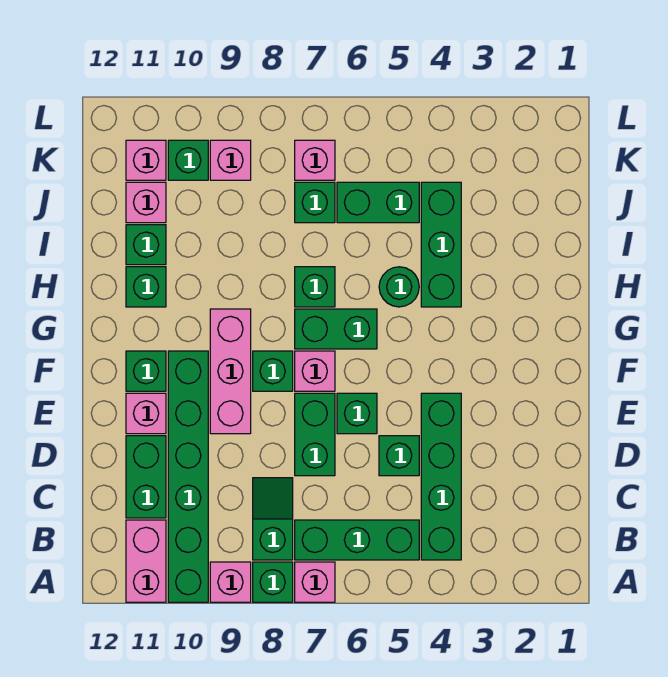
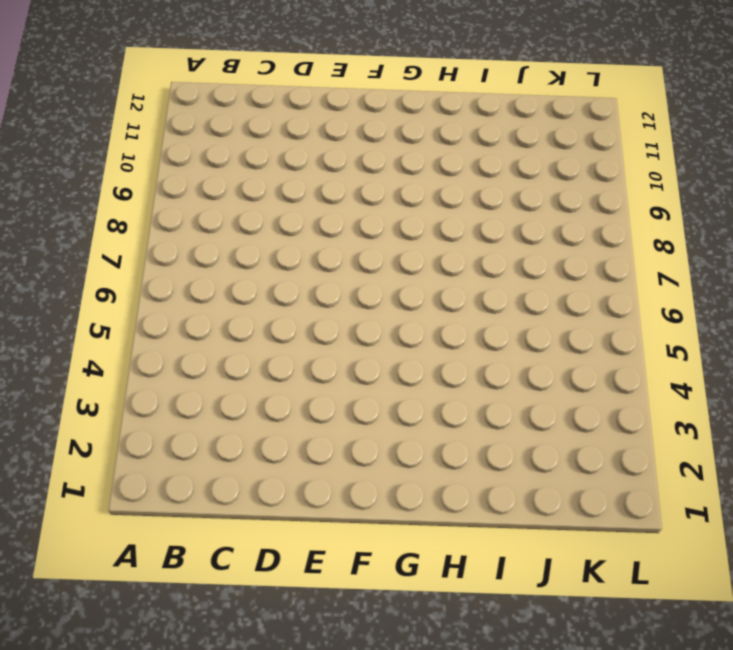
none -> pink brick A7 level 1
none -> green brick A8 level 1
none -> pink brick A9 level 1
none -> green brick A10:F10 level 1

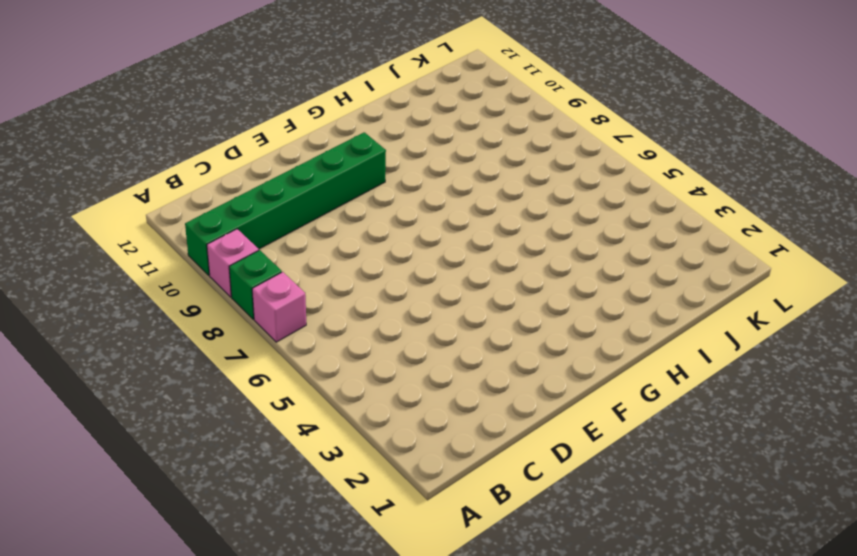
none -> pink brick A11:B11 level 1
none -> green brick B4:E4 level 1
none -> green brick B5:B7 level 1
none -> green slope B8:C8 level 1 top B

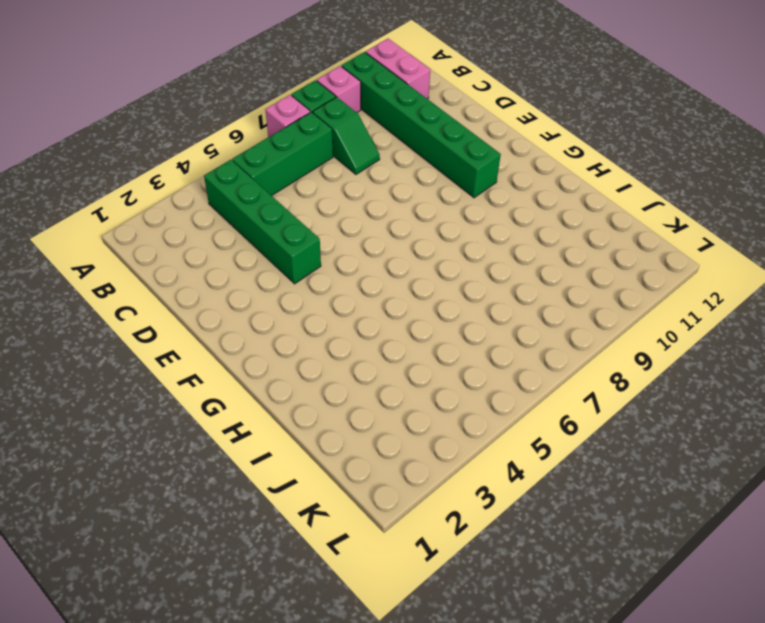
none -> green brick C11:D11 level 1
none -> green brick D5 level 1
none -> green brick D7:E7 level 1
none -> green brick E6 level 1

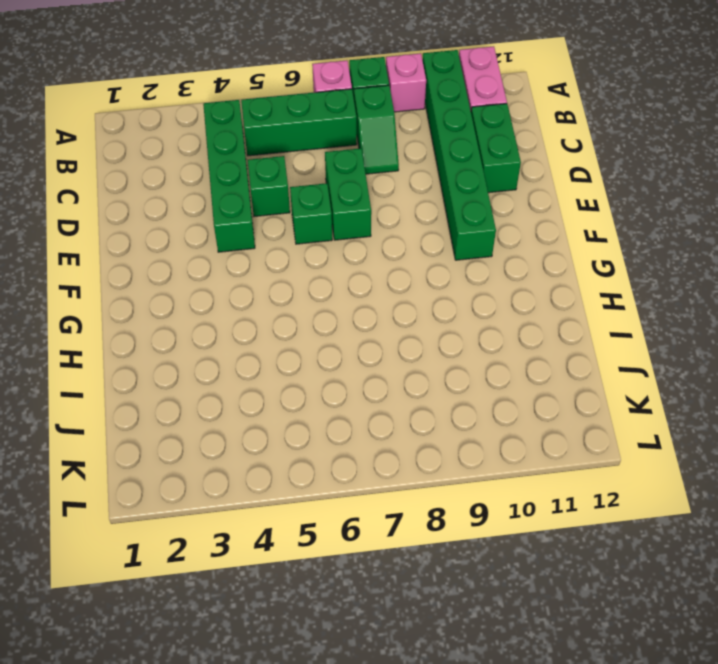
none -> pink brick E9:G9 level 1
none -> pink brick E11 level 1
none -> pink brick F7 level 1
none -> green brick F8 level 1

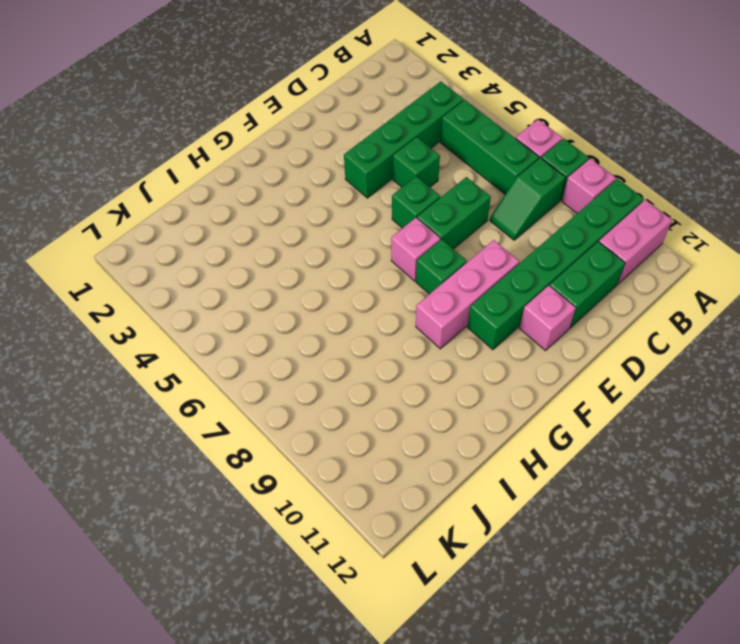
none -> green brick F11 level 1
none -> green brick G6:G7 level 1
none -> green brick H4:J4 level 1
none -> green round brick H5 level 1

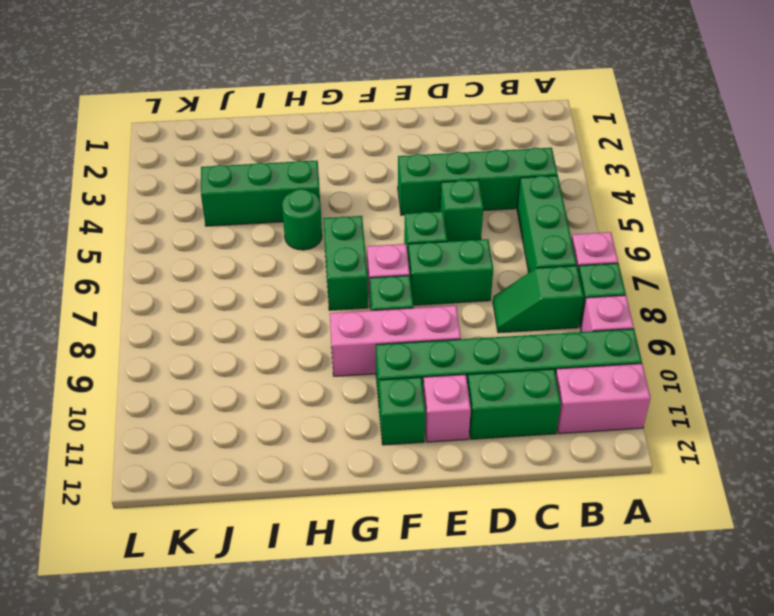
none -> green brick H7 level 1
none -> green brick H11 level 1
none -> green brick I11 level 1
none -> green brick J5:J6 level 1

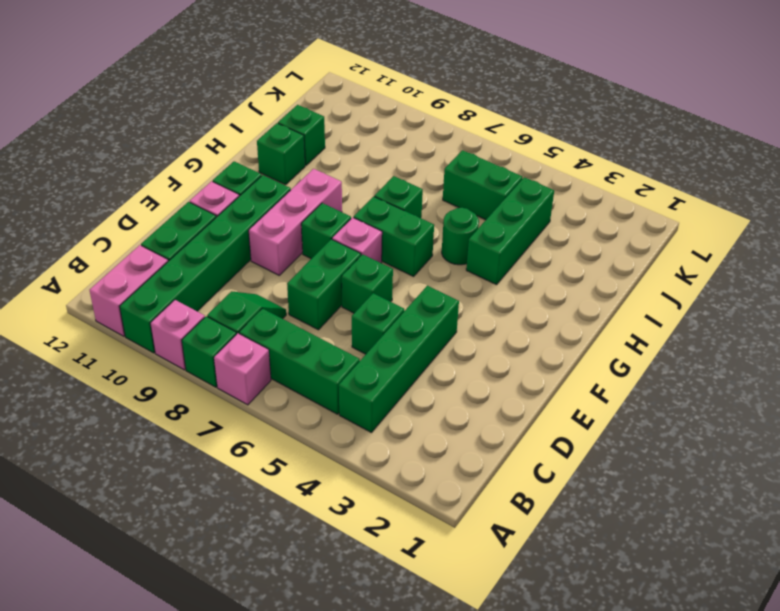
none -> green brick J7 level 1
none -> pink brick J11 level 1
none -> pink brick K7 level 1
none -> pink brick K9 level 1

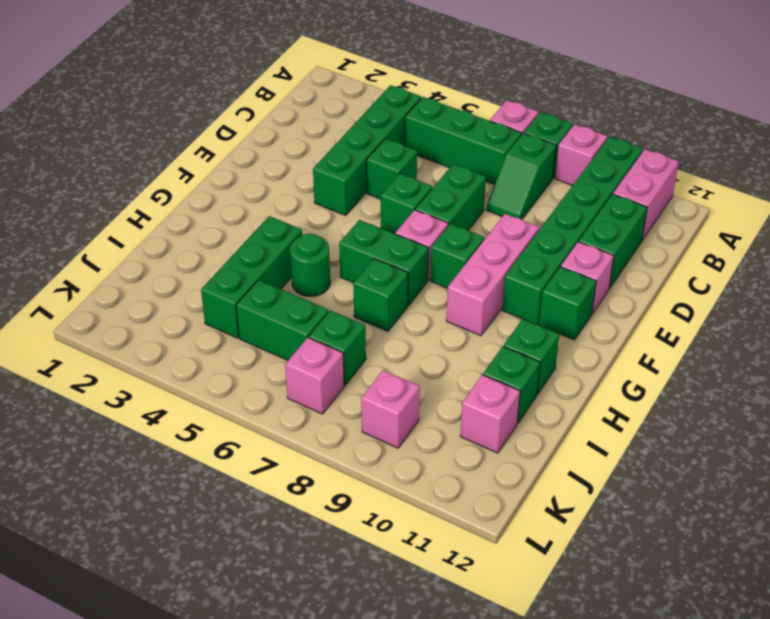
none -> green brick K10 level 1
none -> pink brick K11 level 1

